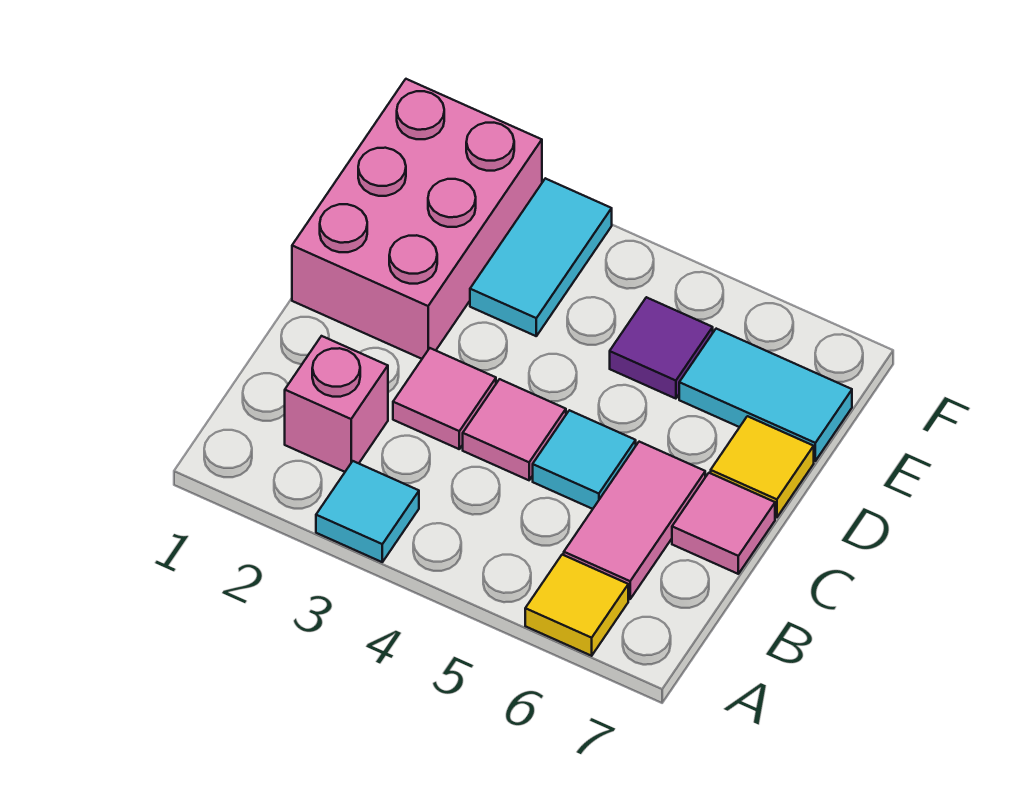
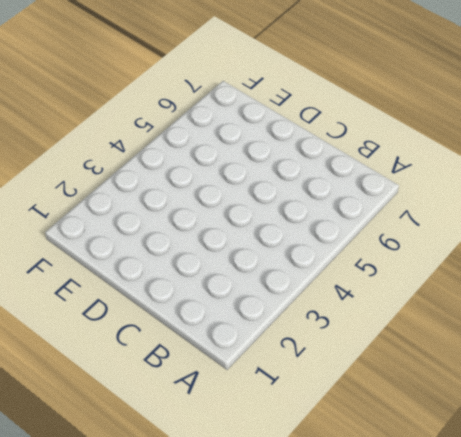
none -> cyan tile A3 level 1
none -> yellow tile A6 level 1
none -> pink brick B2 level 1

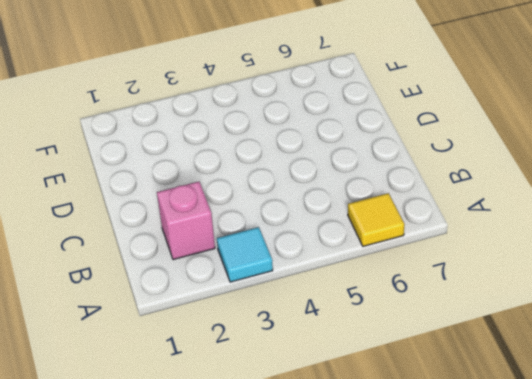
none -> pink tile B6:C6 level 1
none -> pink tile C3 level 1
none -> pink tile C4 level 1

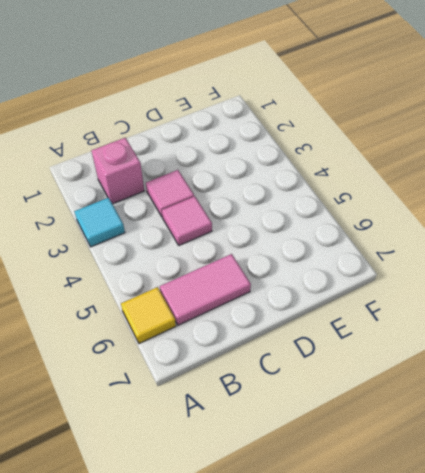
none -> cyan tile C5 level 1
none -> pink tile C7 level 1
none -> pink brick D1:F2 level 1

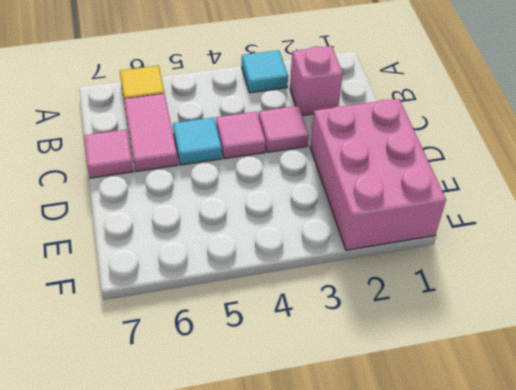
none -> yellow tile D7 level 1
none -> cyan tile E3:F3 level 1
none -> purple tile E5 level 1

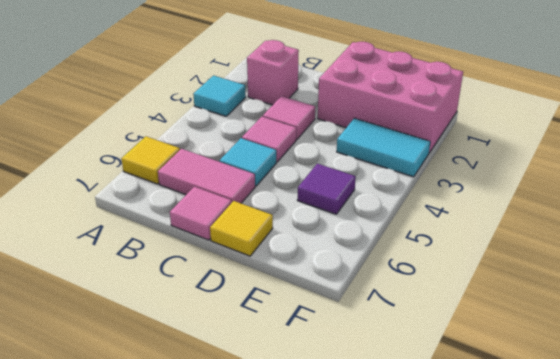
none -> cyan tile E6:E7 level 1

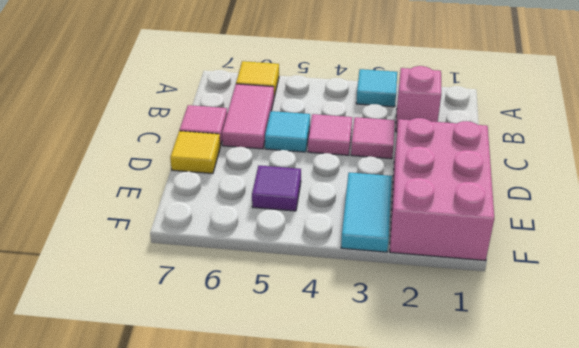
none -> cyan tile E6:E7 level 1

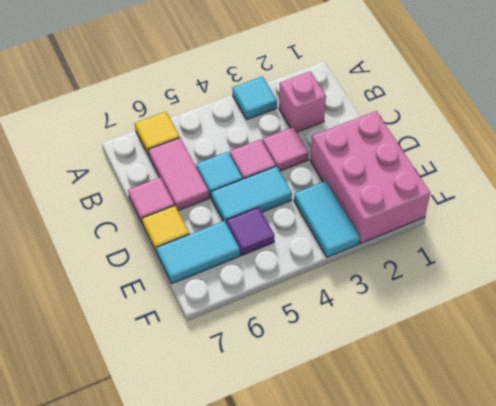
cyan tile D4:D5 level 1 -> none

